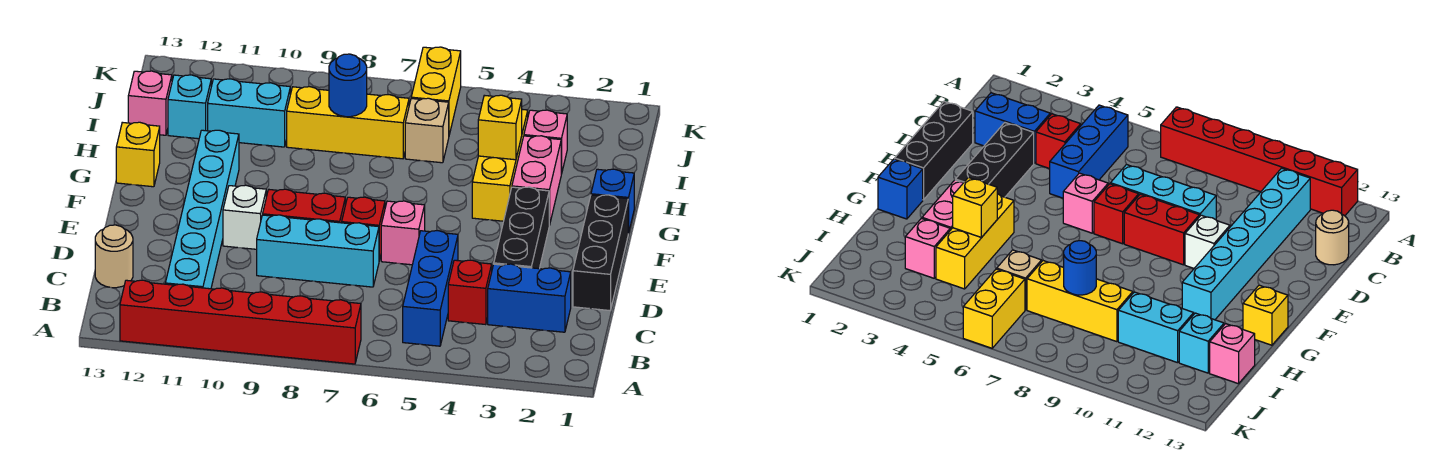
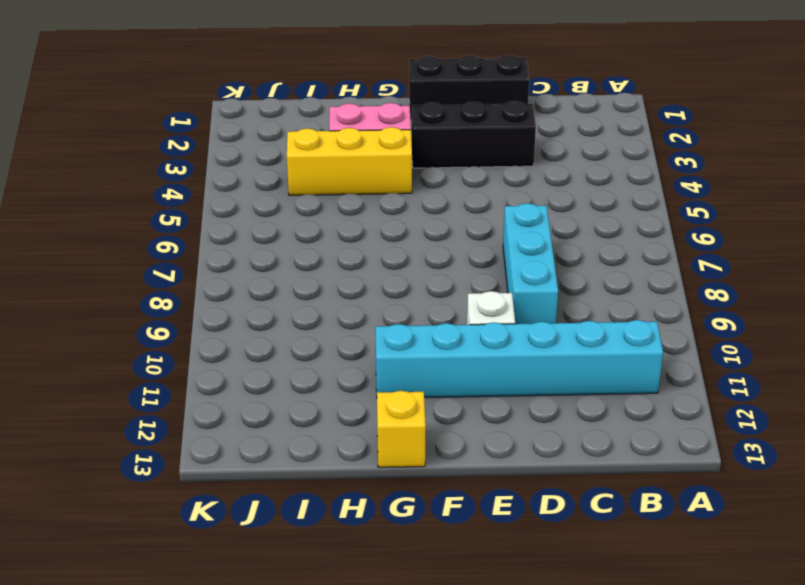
none -> red brick A7:A12 level 1
none -> blue brick B5:D5 level 1
none -> blue brick C2:C3 level 1

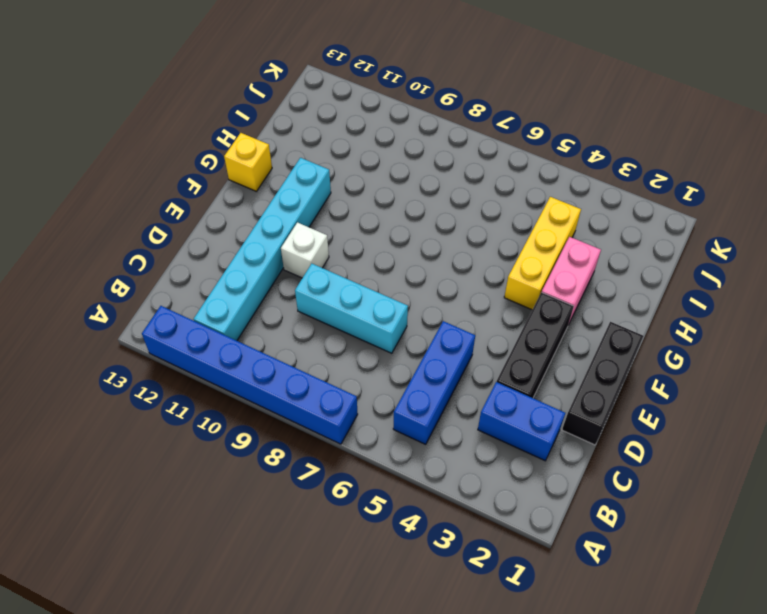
blue brick A7:A12 level 1 -> red brick A7:A12 level 1
none -> red brick C4 level 1
none -> tan round brick C13 level 1
none -> pink brick E6 level 1

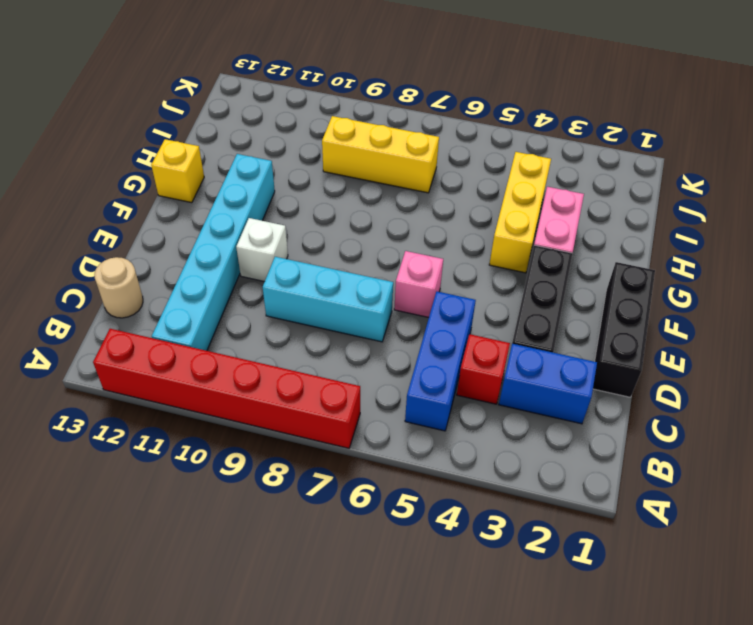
none -> red brick E7 level 1
none -> red brick E8:E9 level 1
none -> blue brick G1 level 1

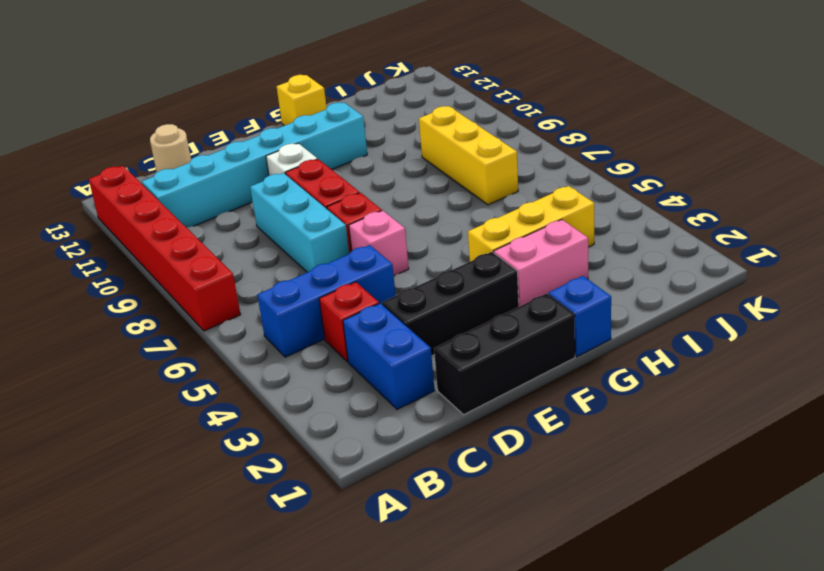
none -> pink brick I3 level 1
none -> tan brick I6 level 1
none -> cyan brick I10:I11 level 1

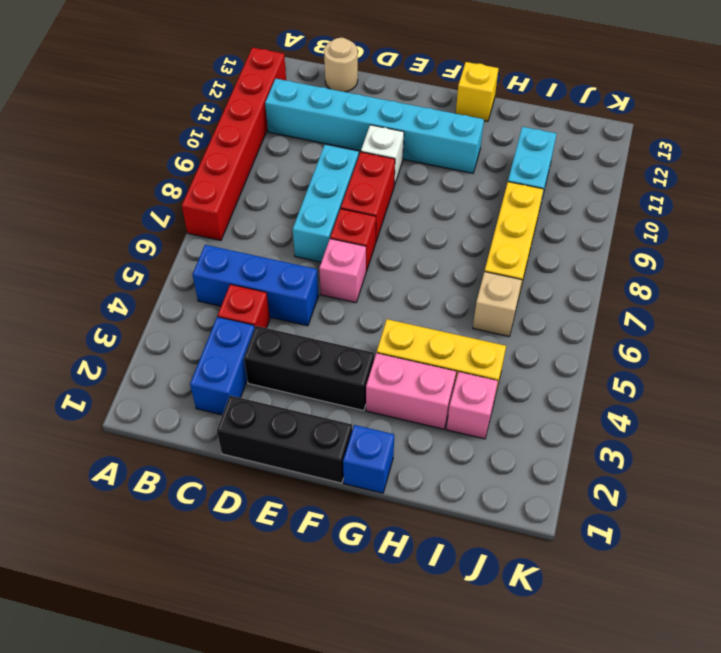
none -> cyan brick I12 level 1
none -> pink brick I13 level 1
none -> yellow brick J6:K6 level 1

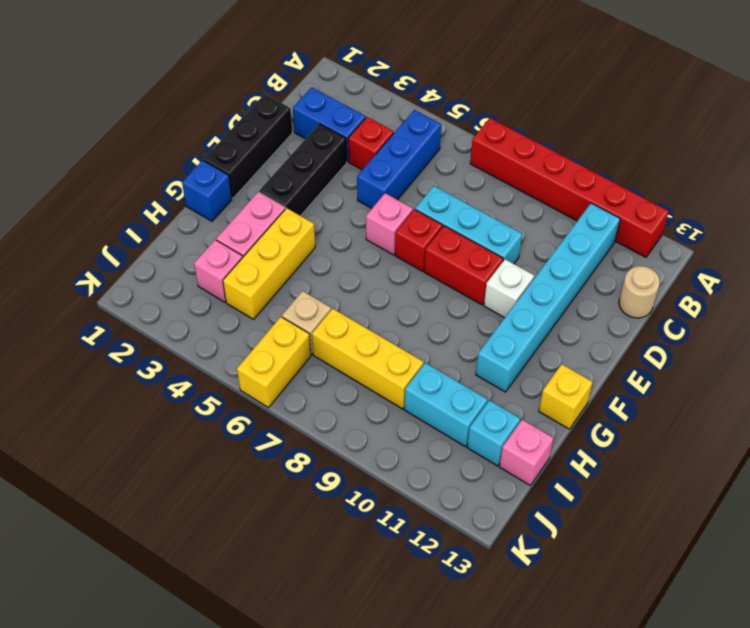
none -> yellow brick H4 level 2
none -> blue round brick I8 level 2

